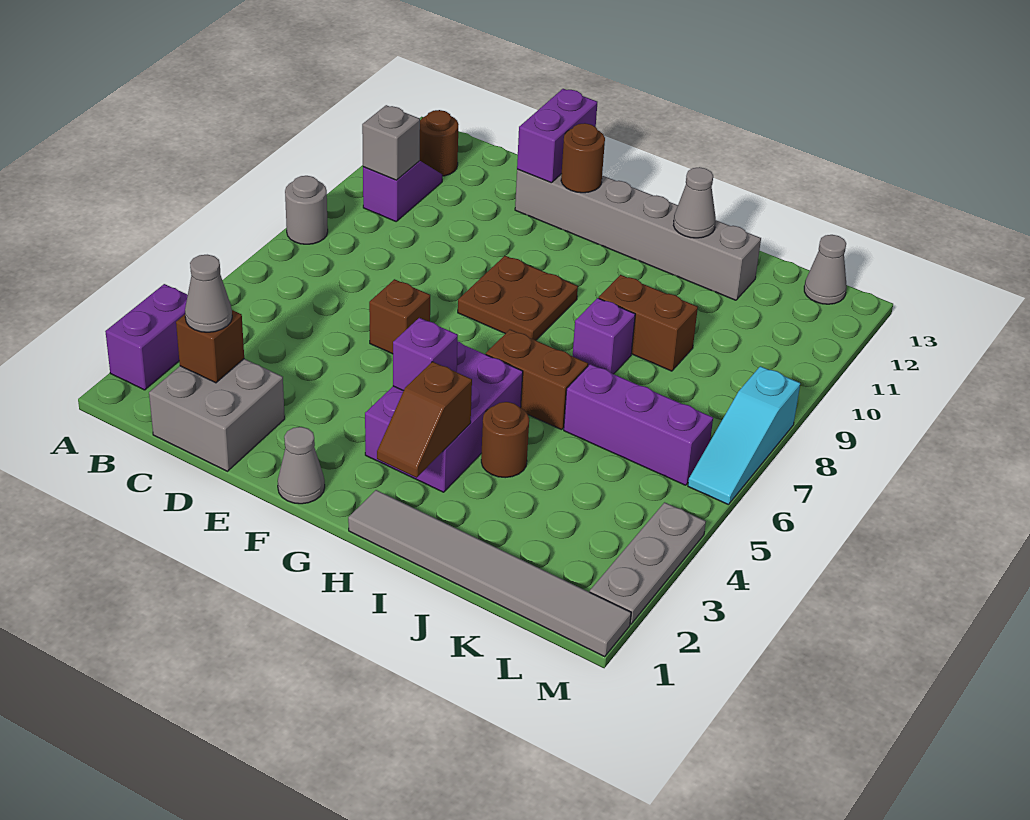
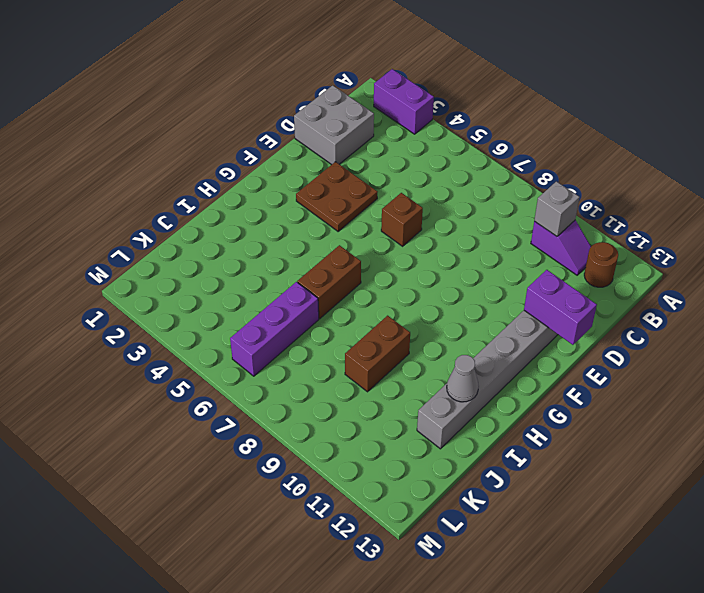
brown plate E3:F4 level 1 -> brown plate F8:G9 level 1
none -> grey round brick A8 level 1
none -> grey cone F1 level 1
none -> purple brick G3:H5 level 1

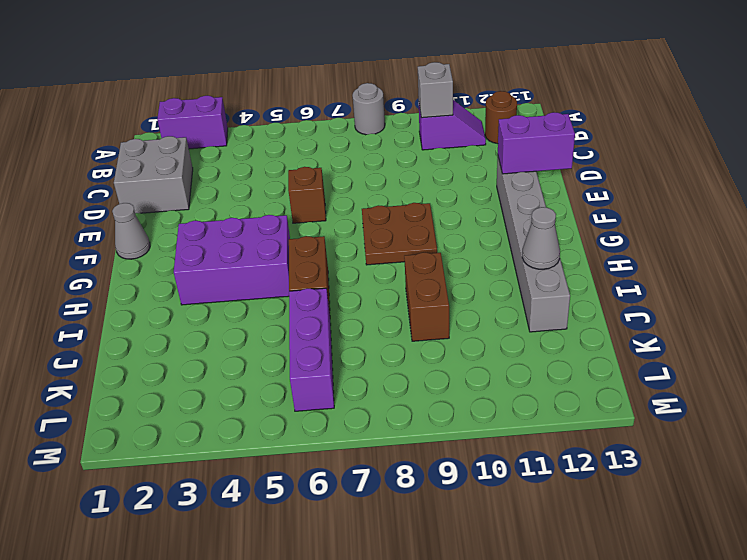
none -> grey tile H1:M1 level 1
none -> brown round brick I4 level 1
none -> purple brick I8 level 1

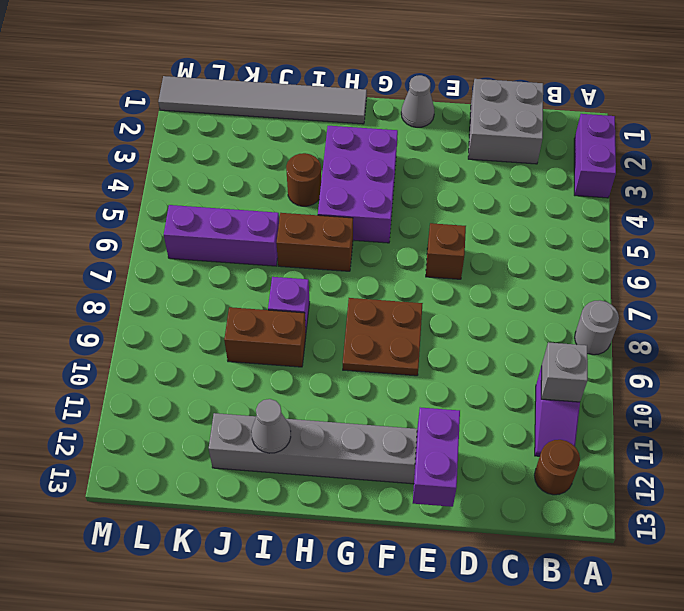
none -> grey cone L13 level 1
none -> grey plate M2:M4 level 1
none -> cyan slope M6:M8 level 1 top 8

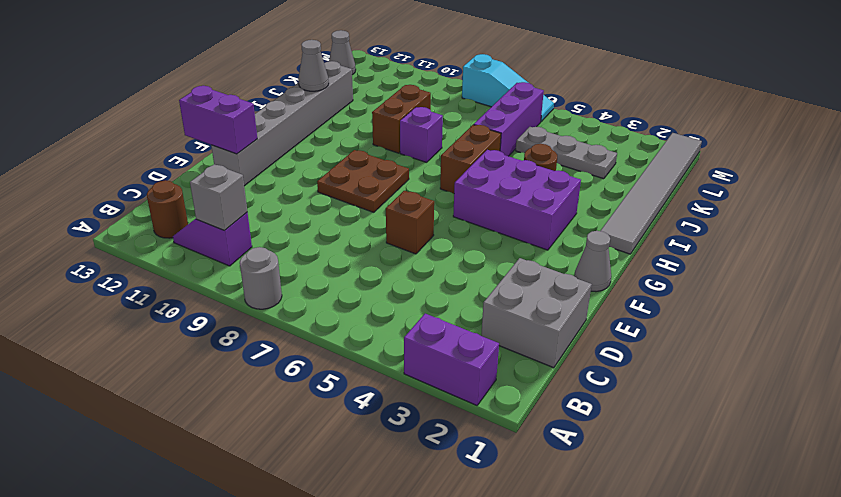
grey plate K3:K5 level 1 -> grey plate M2:M4 level 1
none -> brown brick C2 level 2
none -> brown round brick F12 level 2
none -> purple brick G4 level 2

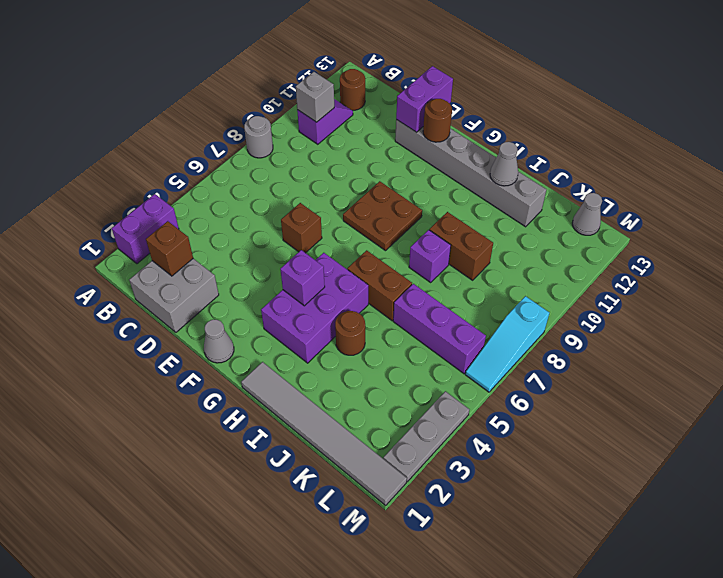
none -> brown slope H2:H3 level 2 top 3
none -> grey cone C2 level 3

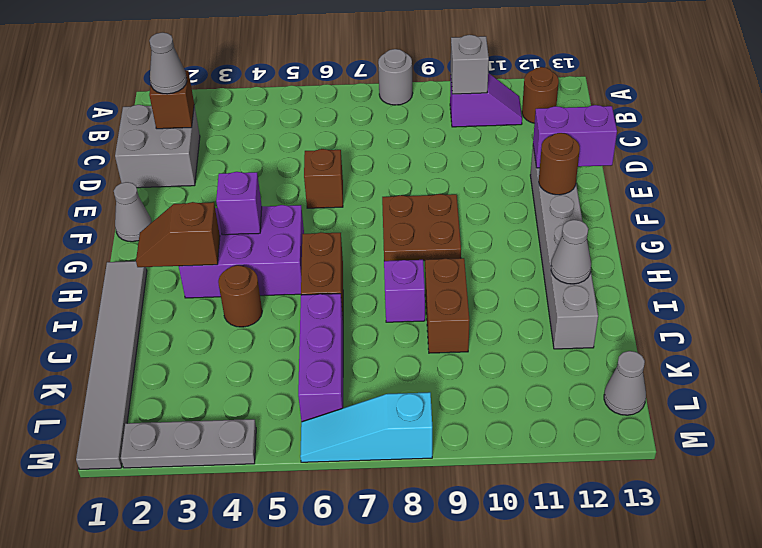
none -> purple brick A2:A3 level 1

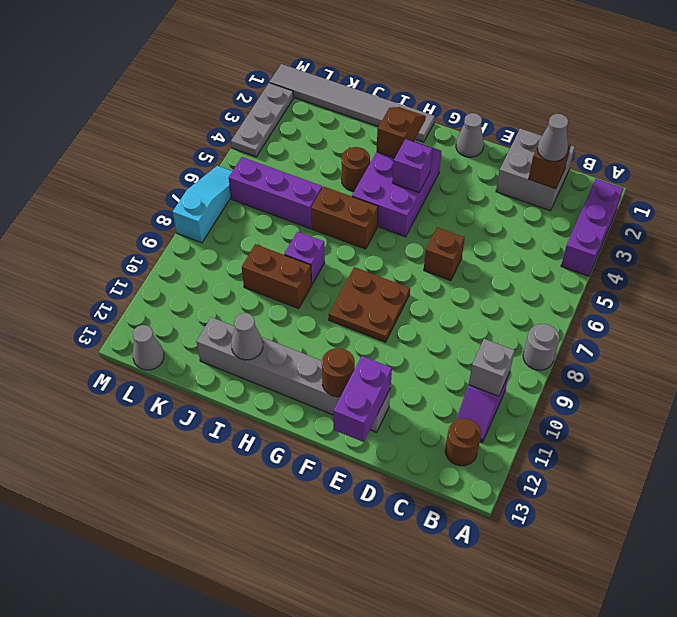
purple brick A2:A4 level 1 -> purple brick A2:A3 level 1

